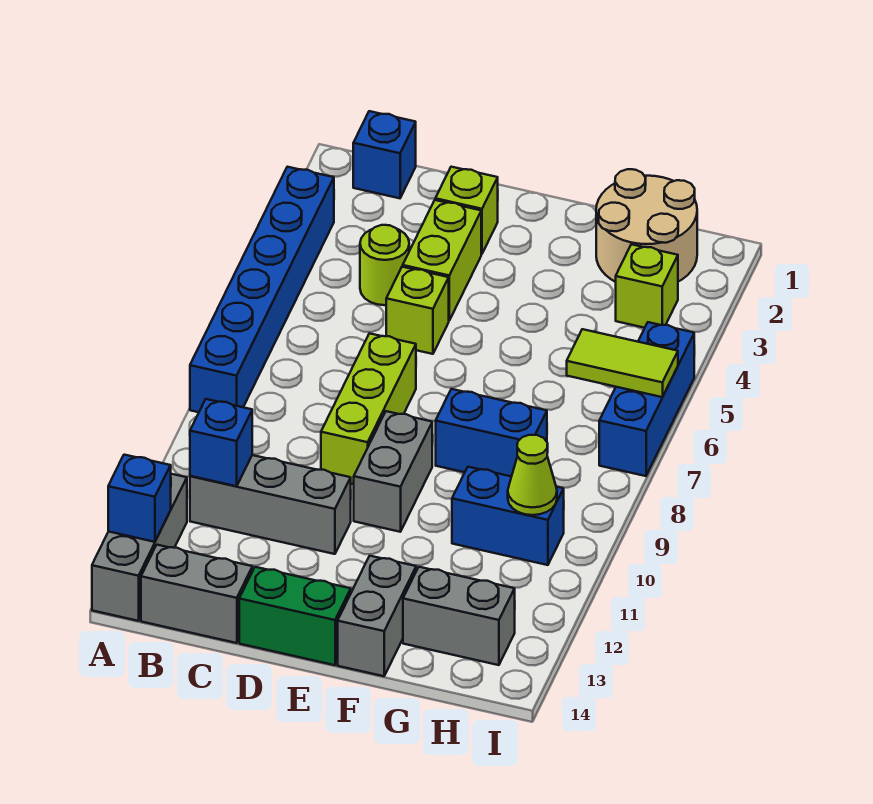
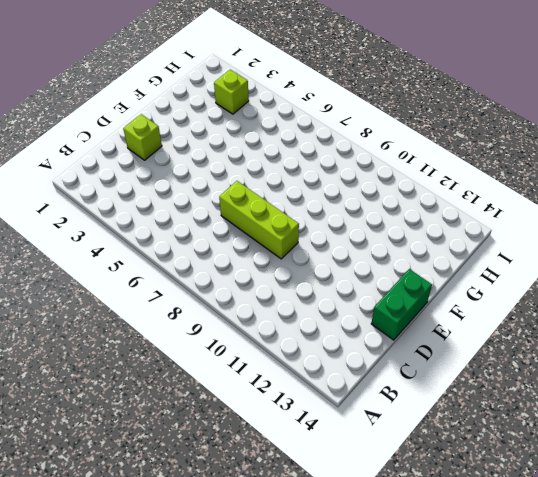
none -> blue brick A3:A8 level 1
none -> grey brick A12:A14 level 1
none -> blue brick B1 level 1

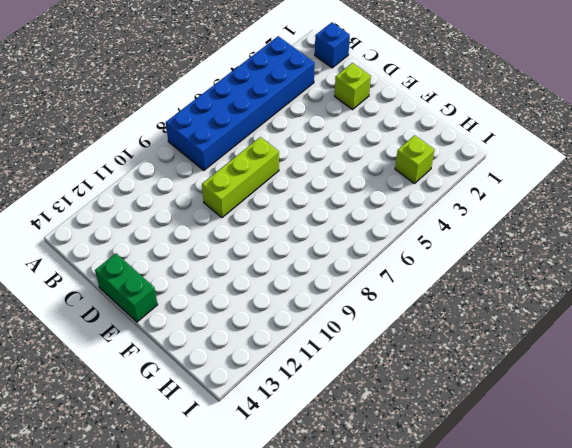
blue brick A3:B8 level 1 -> blue brick A3:A8 level 1
none -> grey brick A12:A14 level 1
none -> grey brick B11:D11 level 1
none -> grey brick B14:C14 level 1

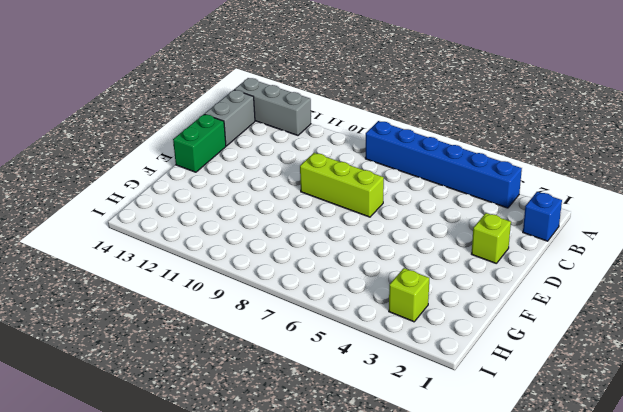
none -> grey brick B11:D11 level 1
none -> lime round brick C4 level 1
none -> lime brick D3:D4 level 1

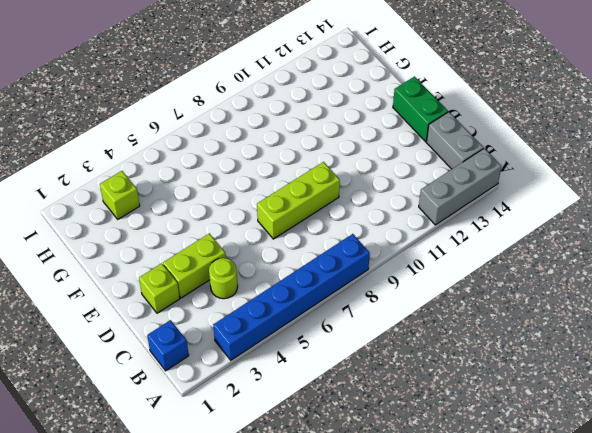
none -> grey brick B11:D11 level 1
none -> lime brick D5 level 1
none -> grey brick E9:E10 level 1

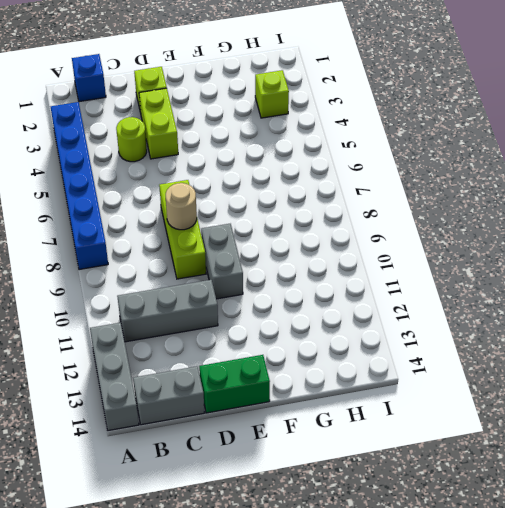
tan round brick D8 level 2 -> none
none -> lime brick D5 level 1
none -> blue brick F8:G8 level 1
none -> grey brick F13:F14 level 1

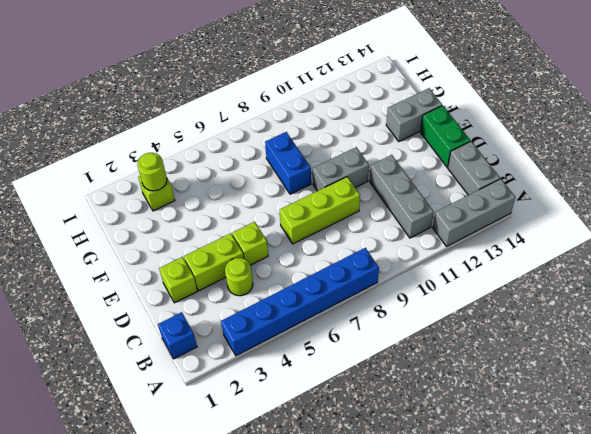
lime round brick H3 level 2 -> none
none -> tan round brick G1:H2 level 1
none -> blue brick G10:H10 level 1
none -> grey brick G13:H13 level 1

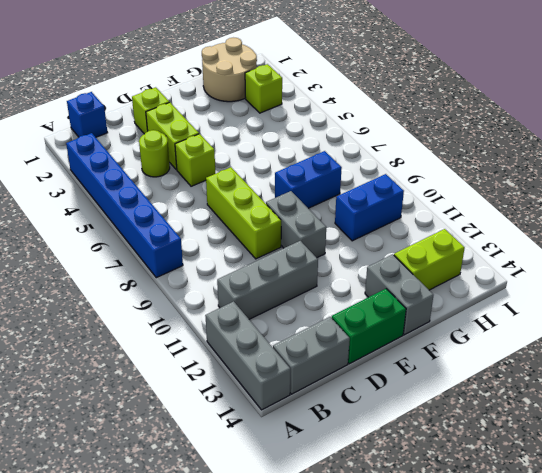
lime brick G13:H13 level 1 -> grey brick G13:H13 level 1
none -> blue brick I5:I7 level 1
none -> blue brick A13 level 2
none -> blue brick B11 level 2

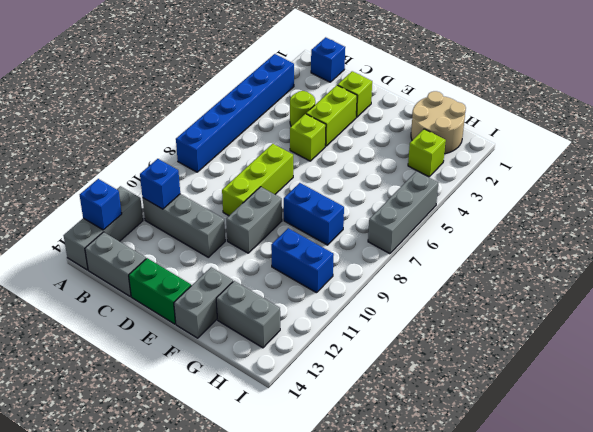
grey brick I5:I7 level 1 -> blue brick I5:I7 level 1
none -> lime tile H6:I6 level 2
none -> lime cone H10 level 2

